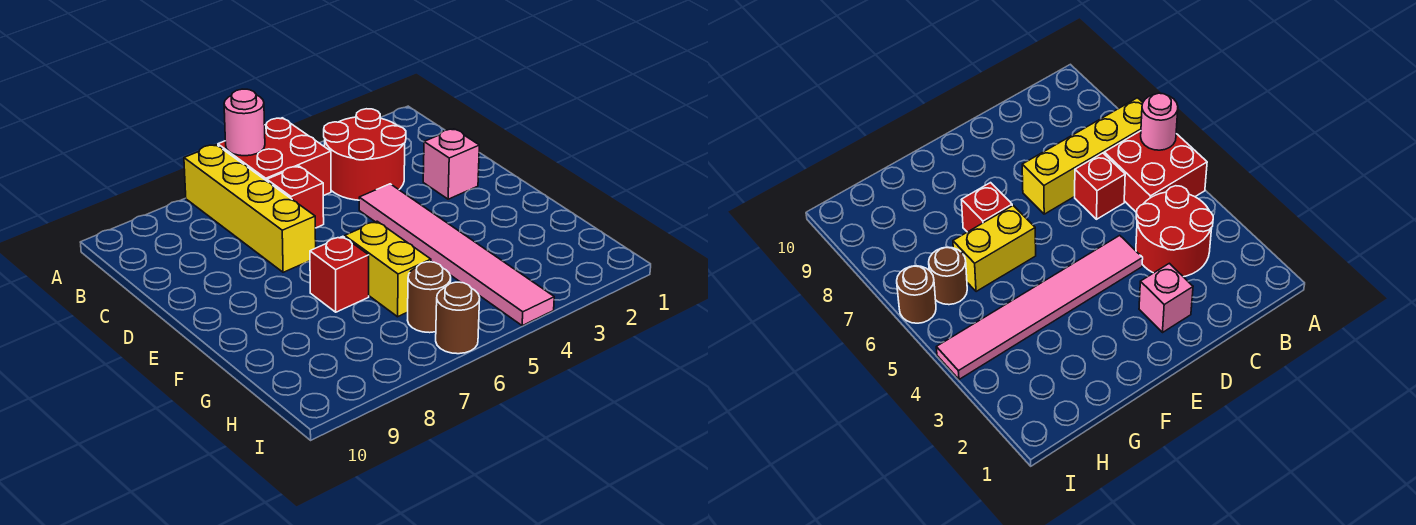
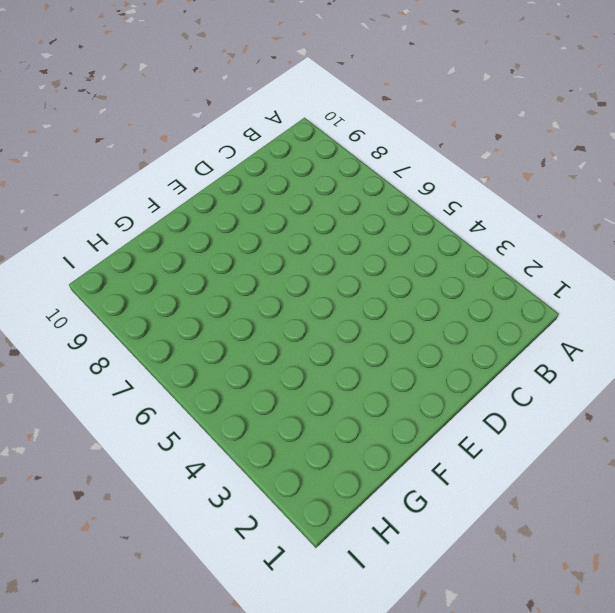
none -> red brick A5:B6 level 1
none -> yellow brick A7:D7 level 1

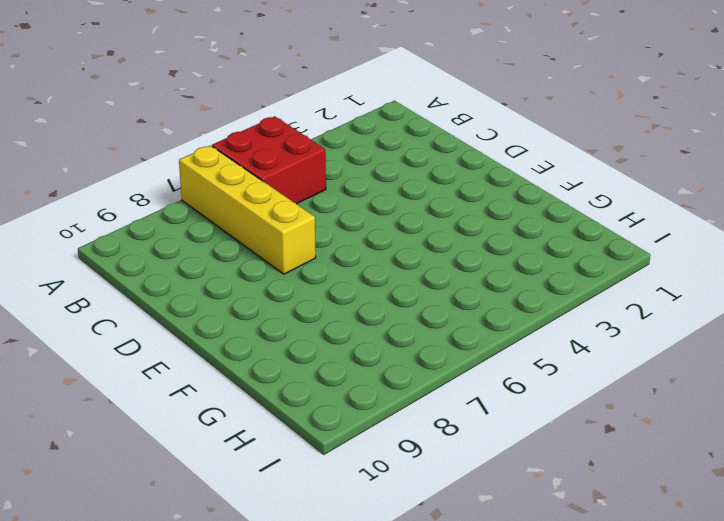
none -> red round brick B3:C4 level 1
none -> red brick C6 level 1

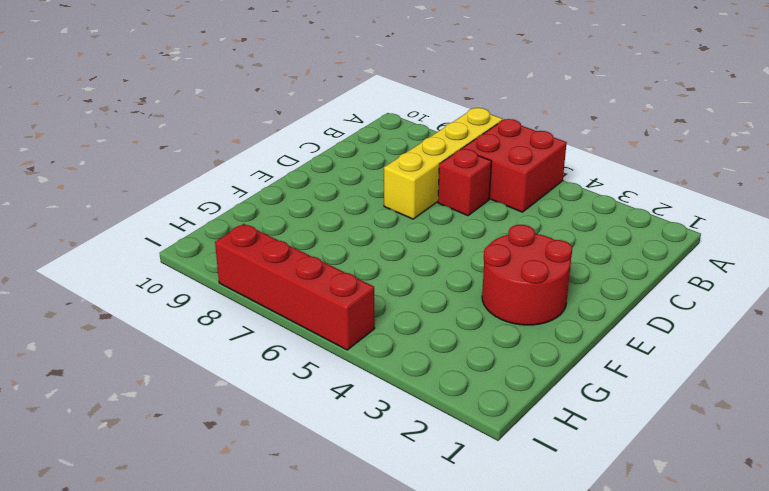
red round brick E2:F3 level 1 -> red round brick B3:C4 level 1
red brick I5:I8 level 1 -> brown round brick I6 level 1
none -> pink brick D2 level 1
none -> pink tile D4:I4 level 1

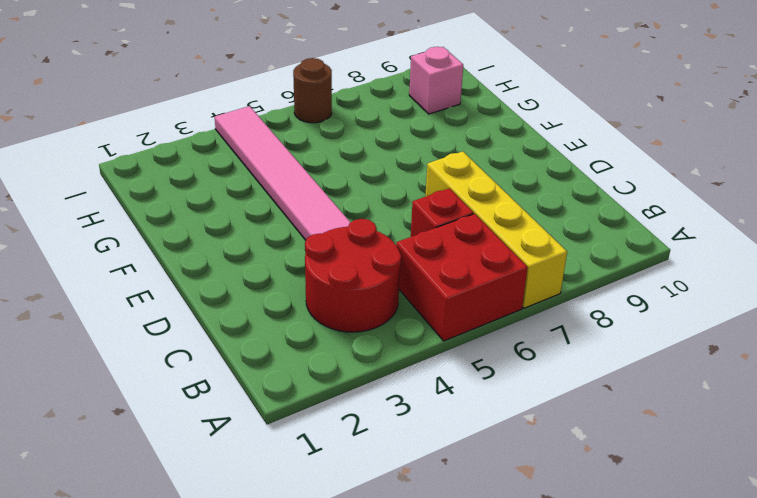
pink brick H9 level 1 -> pink brick D2 level 1
none -> yellow brick F6:G6 level 1
none -> red brick F7 level 1

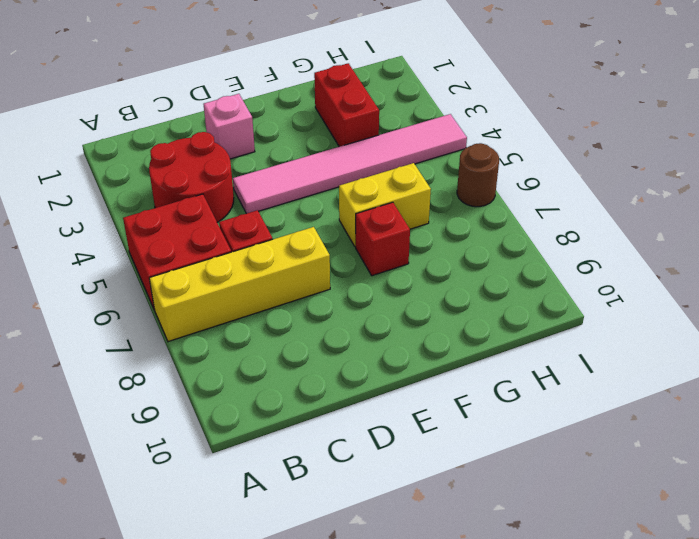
red brick G2:G3 level 1 -> none
none -> brown round brick H6 level 1
none -> pink round brick A6 level 2

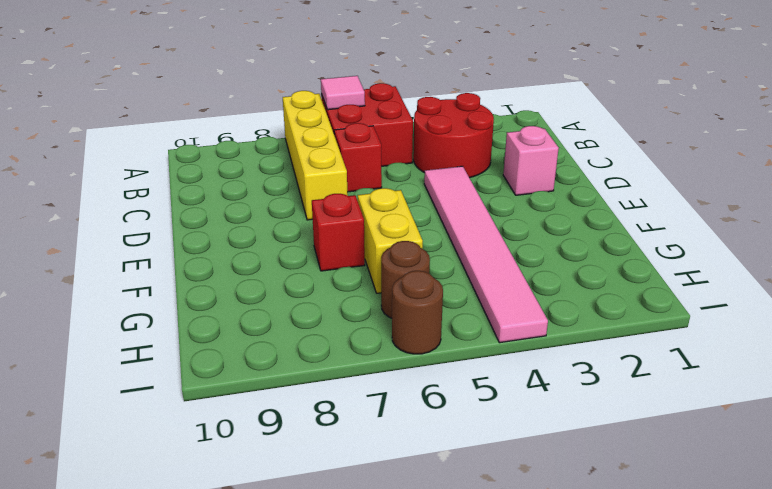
pink tile A6 level 2 -> pink round brick A6 level 2

